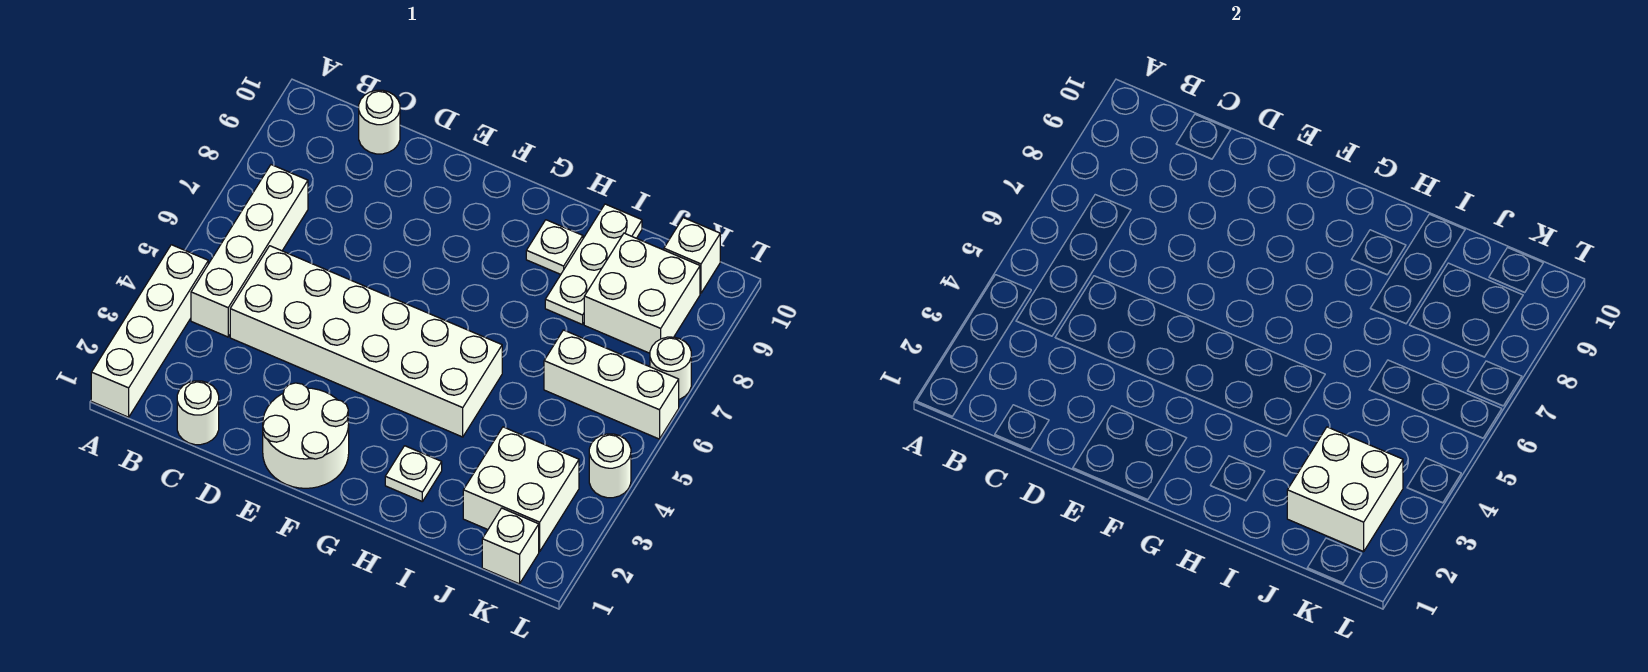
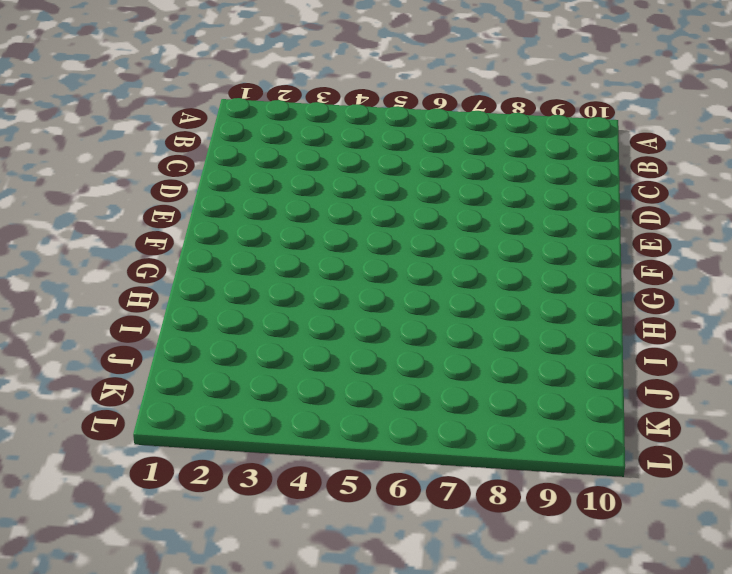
none -> white brick A1:A4 level 1
none -> white brick B4:B7 level 1
none -> white round brick C1 level 1

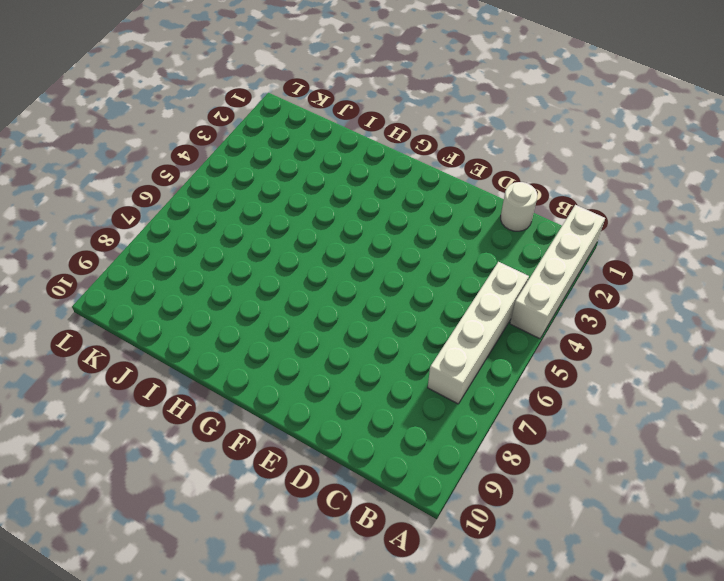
none -> white brick C4:H5 level 1
none -> white round brick C10 level 1
none -> white round brick E1:F2 level 1

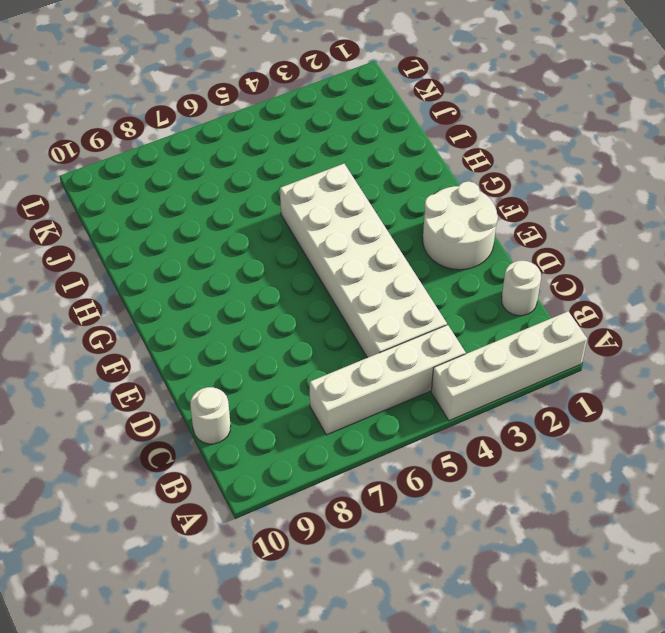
none -> white plate H2 level 1
none -> white plate H9 level 1
none -> white plate I8:I10 level 1

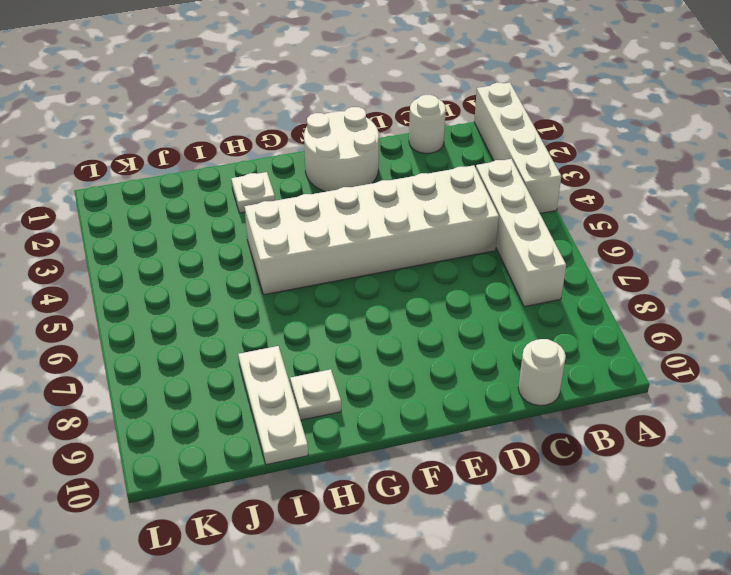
none -> white brick J2:K3 level 1
none -> white brick J6:L6 level 1
none -> white brick J8:K9 level 1

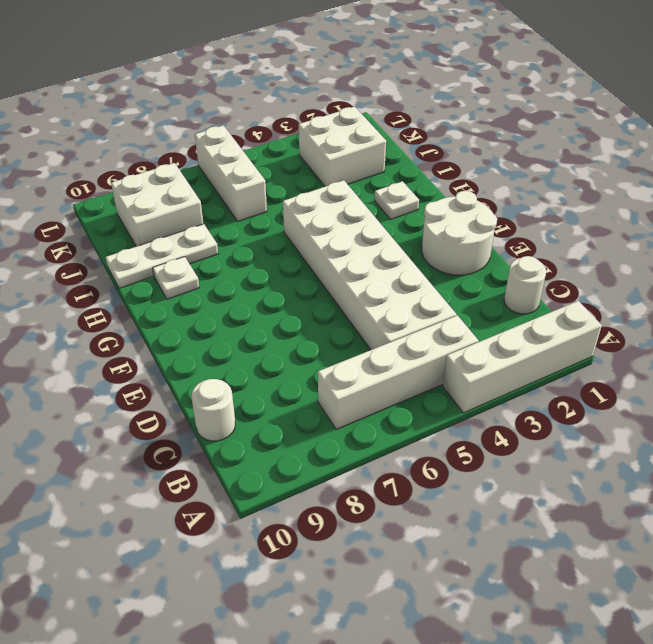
none -> white brick K1 level 1
none -> white brick K10 level 1
none -> white round brick L4 level 1

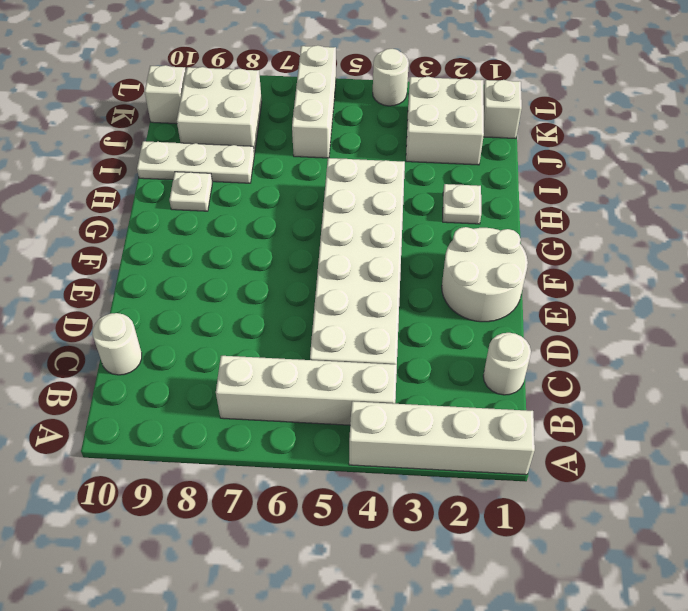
none -> white round brick L7 level 1
none -> white brick J2:K3 level 2

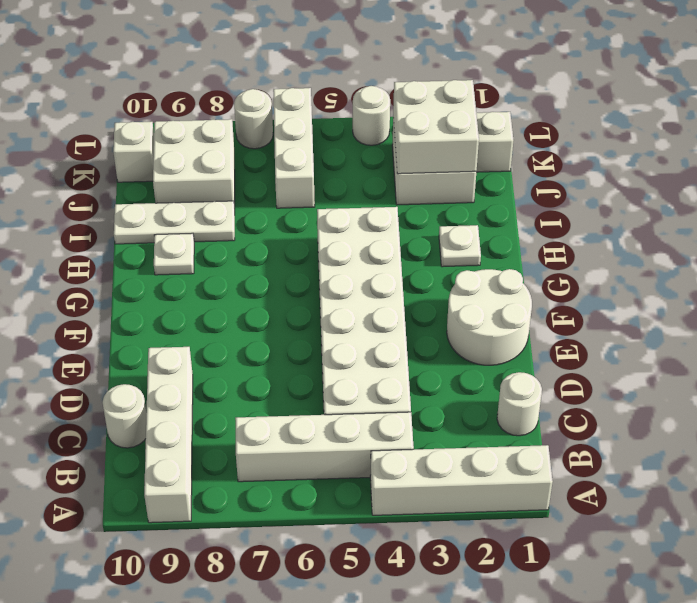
white brick A9:D9 level 1 -> none

